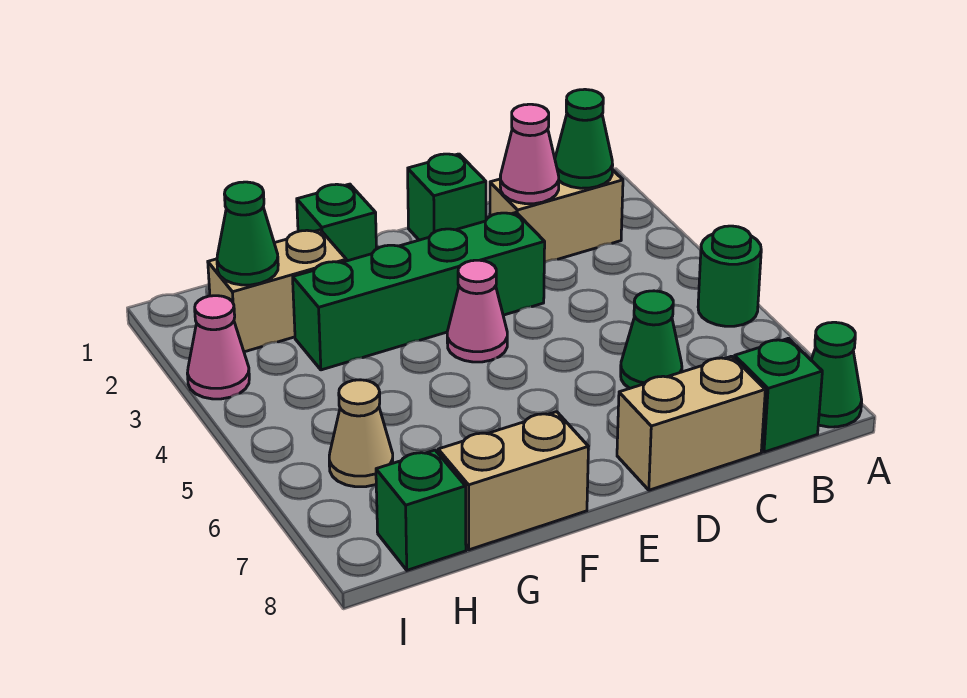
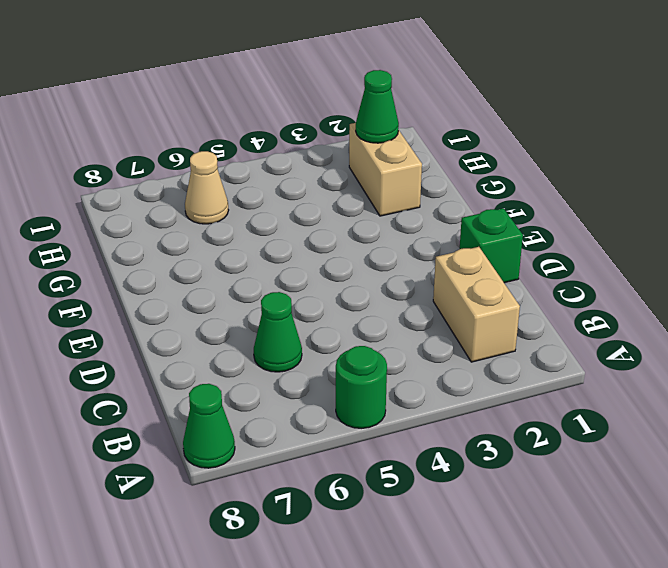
none -> green brick B8 level 1
none -> tan brick C8:D8 level 1
none -> green brick D3:G3 level 1

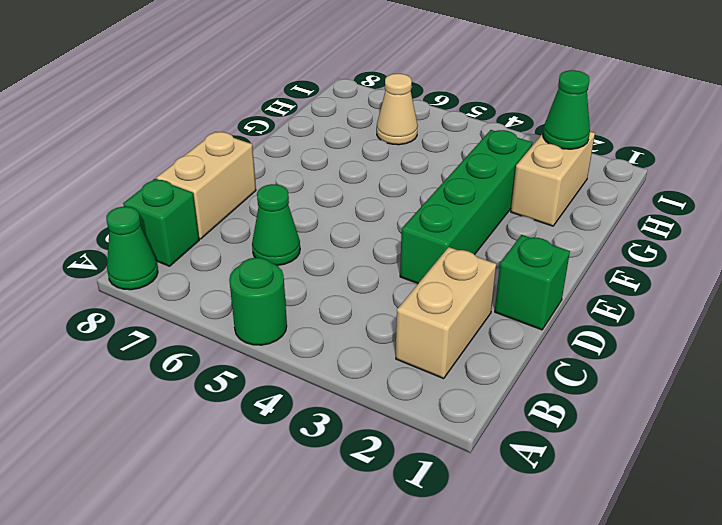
none -> pink cone E4 level 1
none -> green brick F1 level 1
none -> tan brick F8:G8 level 1

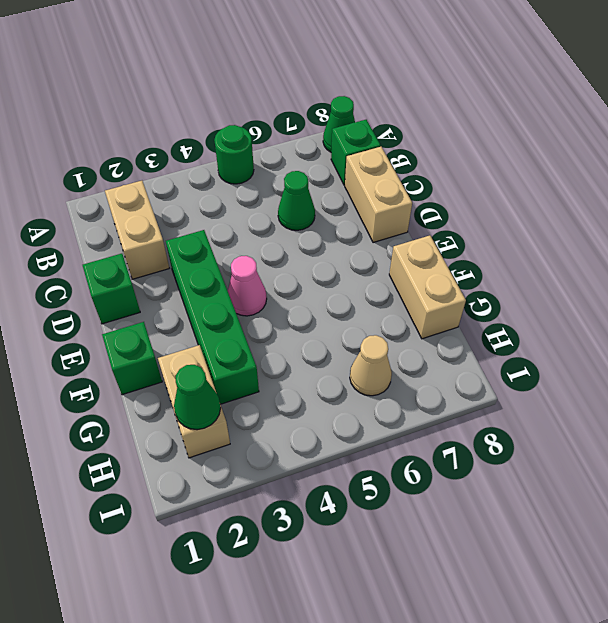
none -> green brick H8 level 1
none -> pink cone I3 level 1
none -> green cone B2 level 2

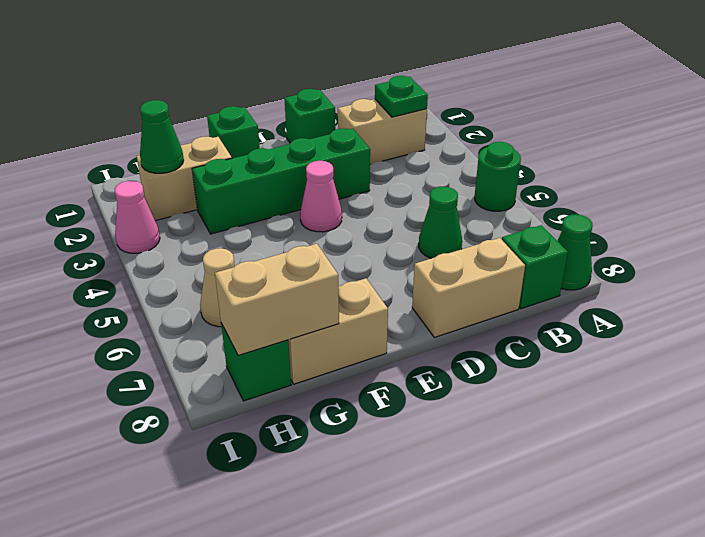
green plate B2 level 2 -> green cone B2 level 2
tan brick G8:H8 level 2 -> none
none -> pink cone C2 level 2

